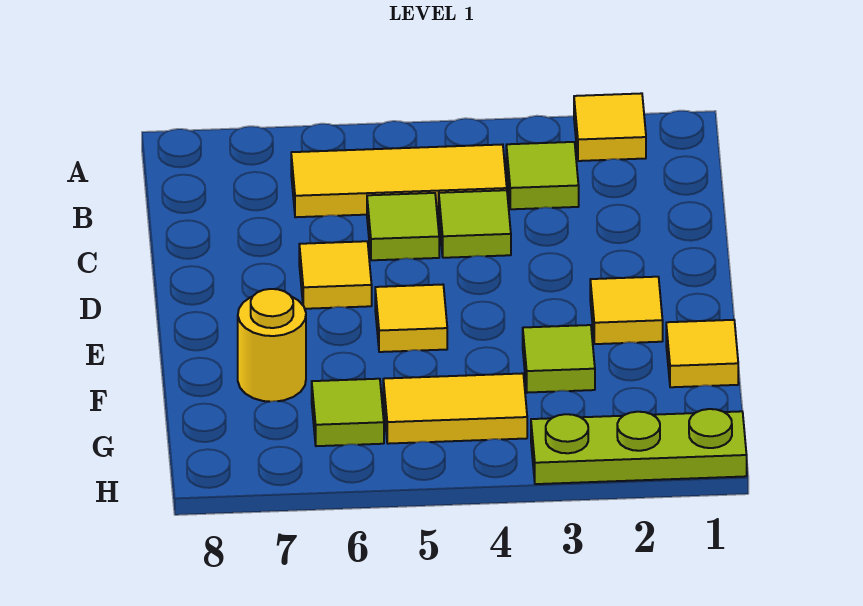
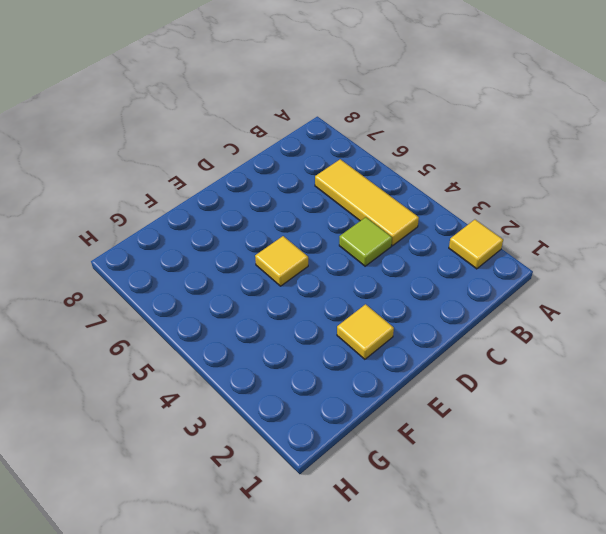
none -> lime tile B3 level 1
none -> lime tile C5 level 1
none -> yellow tile D6 level 1

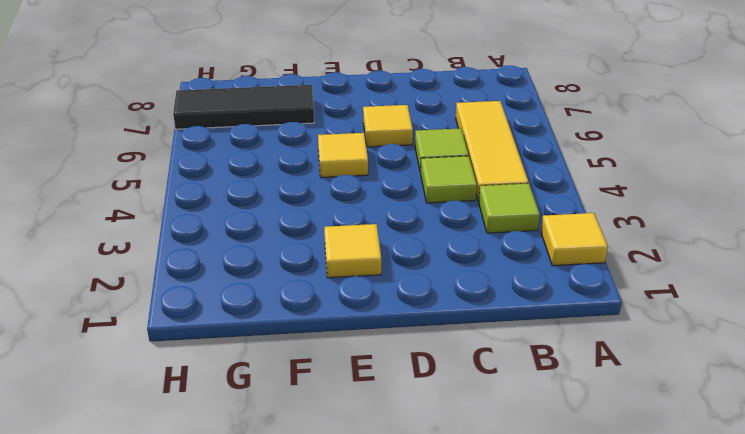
black tile F7:H7 level 1 -> yellow round brick F7 level 1
none -> yellow tile F1 level 1
none -> lime tile F3 level 1
none -> yellow tile G4:G5 level 1

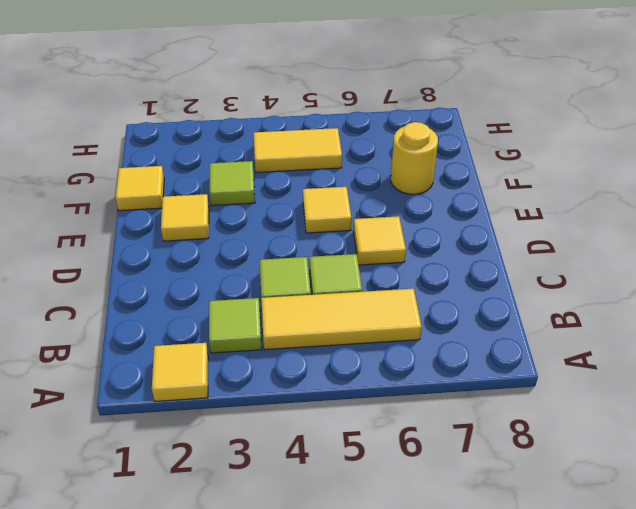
none -> lime tile G6 level 1
none -> lime plate H1:H3 level 1

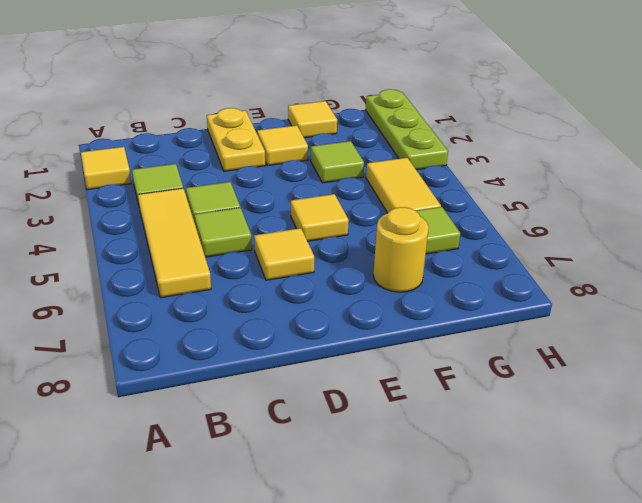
yellow plate D1:D2 level 1 -> none

